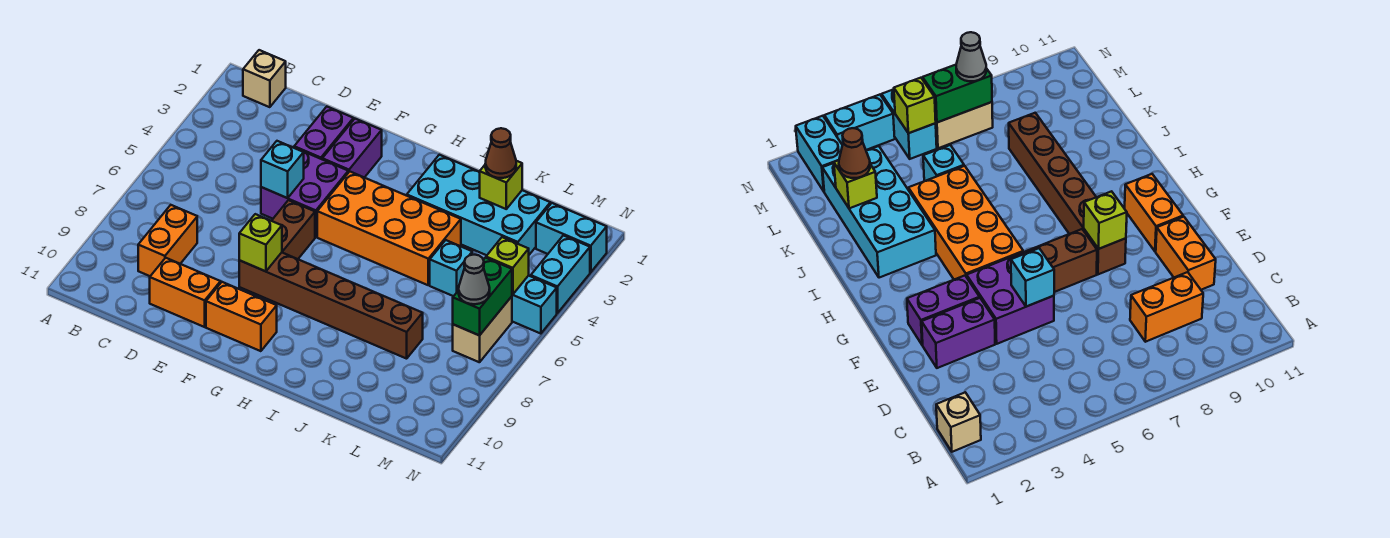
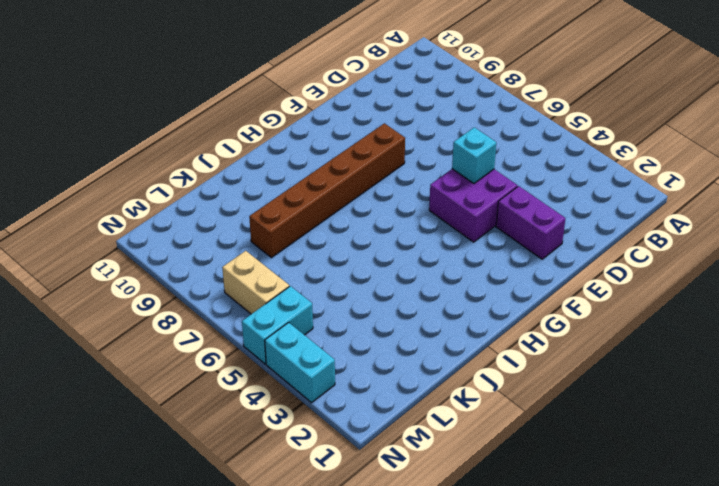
none -> tan brick B1 level 1
none -> orange brick C8:C9 level 1
none -> orange brick D10:E10 level 1

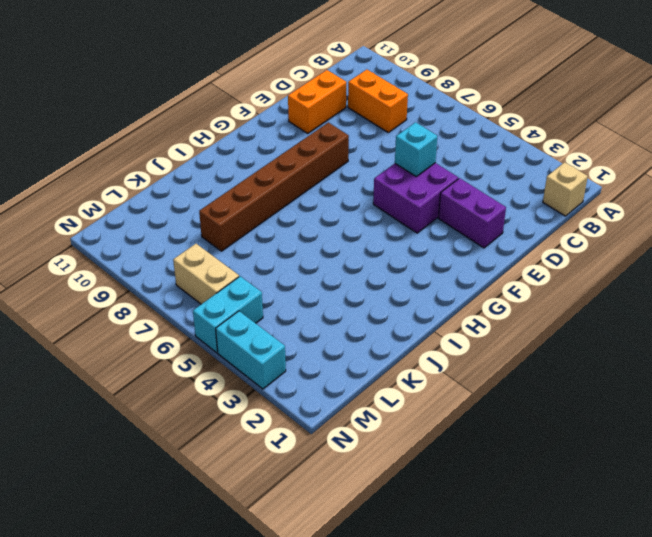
none -> purple brick F2:F3 level 1
none -> brown brick F6:F7 level 1
none -> orange brick F10:G10 level 1

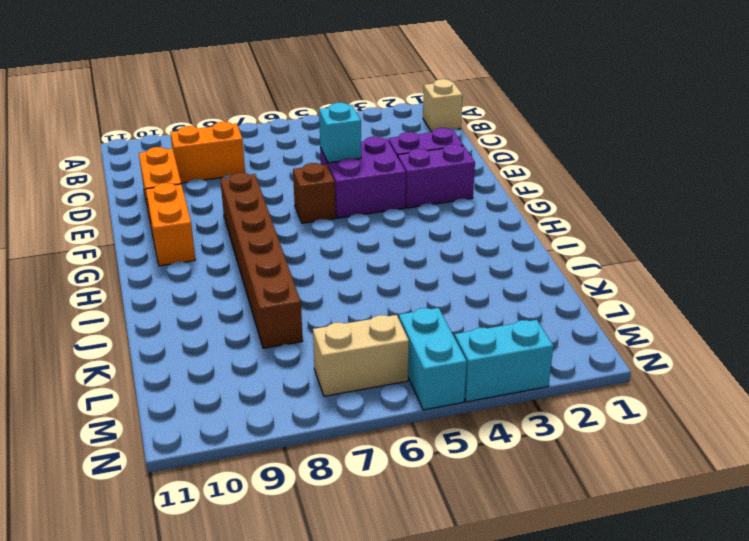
brown brick F6 level 1 -> brown brick F6:F7 level 1
none -> orange brick G4:J5 level 1
none -> cyan brick I2:L3 level 1
none -> cyan brick K5 level 1

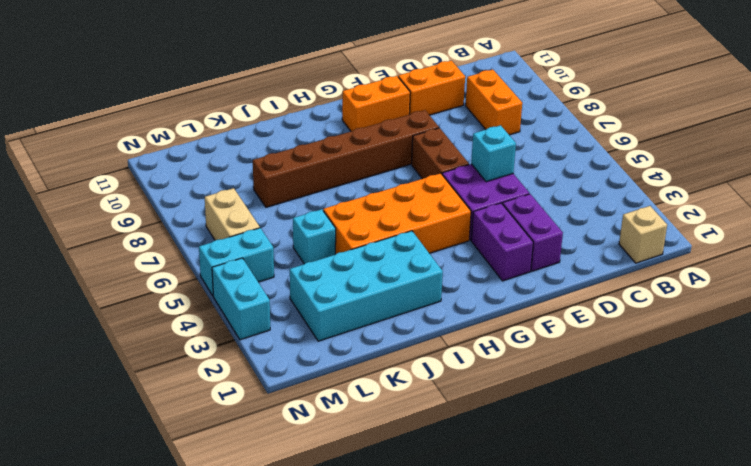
none -> cyan brick M2:N2 level 1
none -> lime brick F8 level 2
none -> lime brick K2 level 2

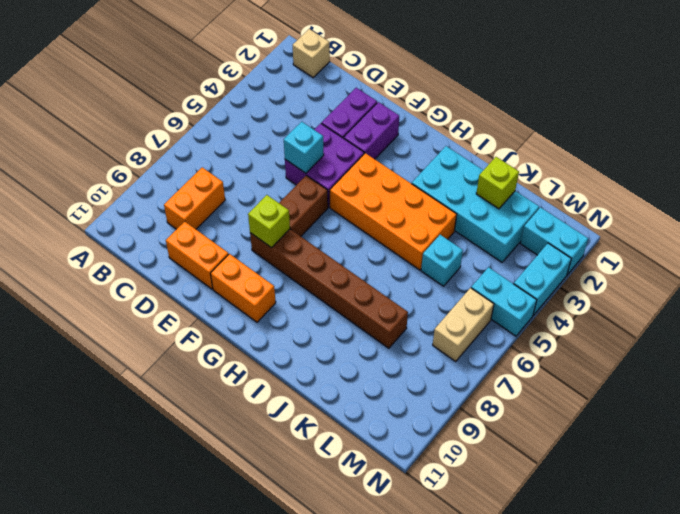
none -> lime brick M5 level 2
none -> green brick M6:M7 level 2
none -> brown cone K2 level 3

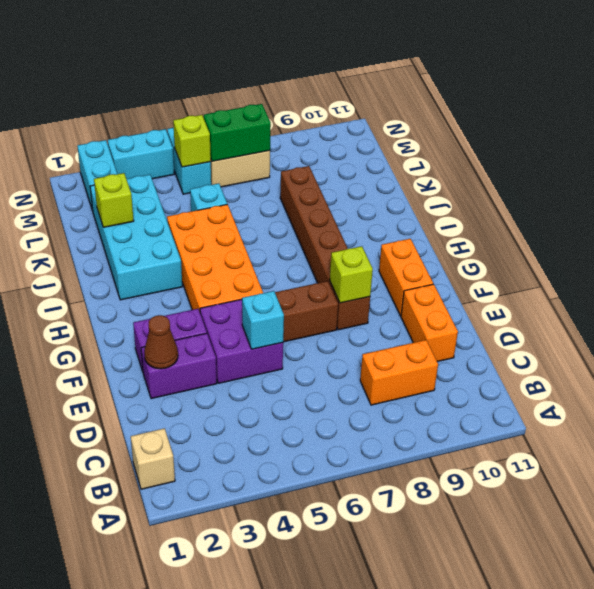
brown cone E2 level 2 -> brown cone K2 level 3
none -> grey cone M7 level 3

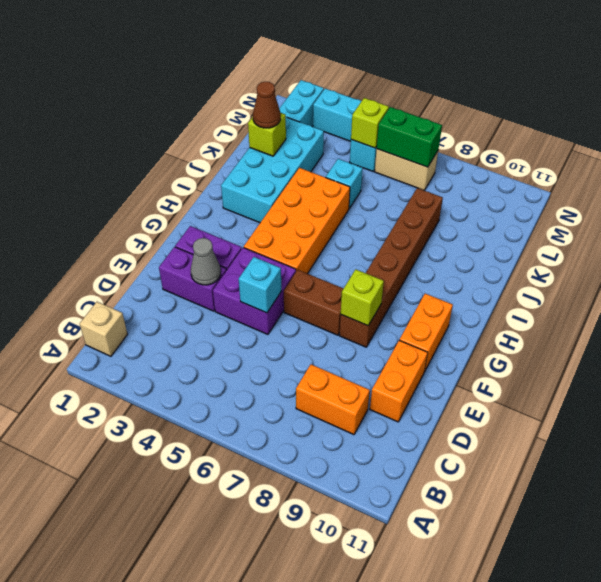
grey cone E3 level 2 -> grey cone M7 level 3

